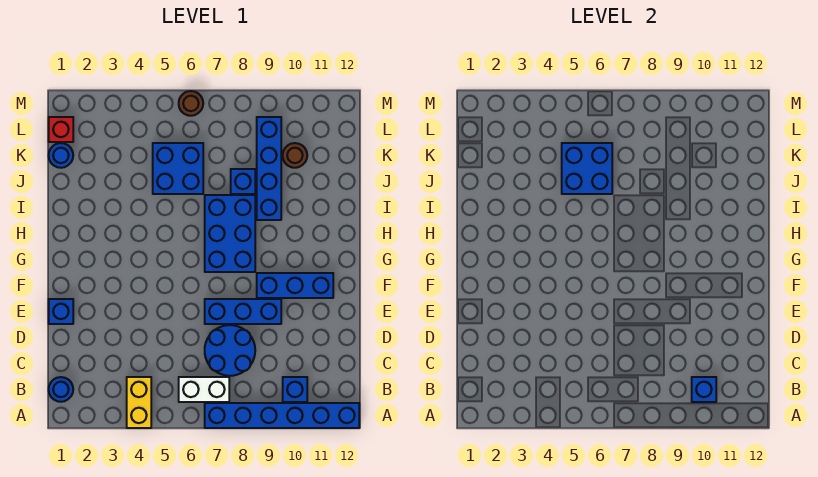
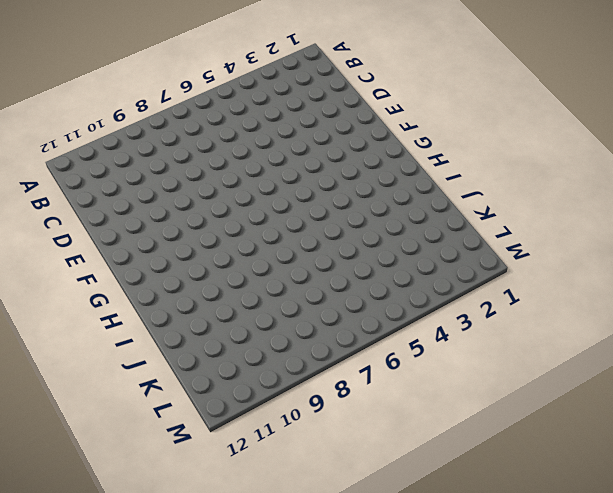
none -> yellow brick A4:B4 level 1
none -> blue brick A7:A12 level 1
none -> blue round brick B1 level 1

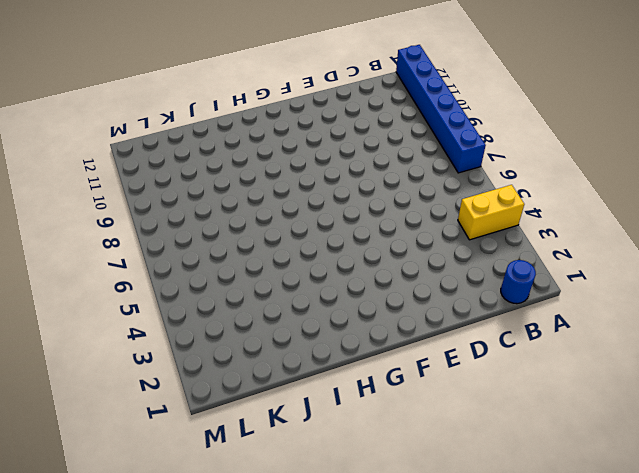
none -> white brick B6:B7 level 1
none -> blue brick B10 level 1
none -> blue round brick C7:D8 level 1

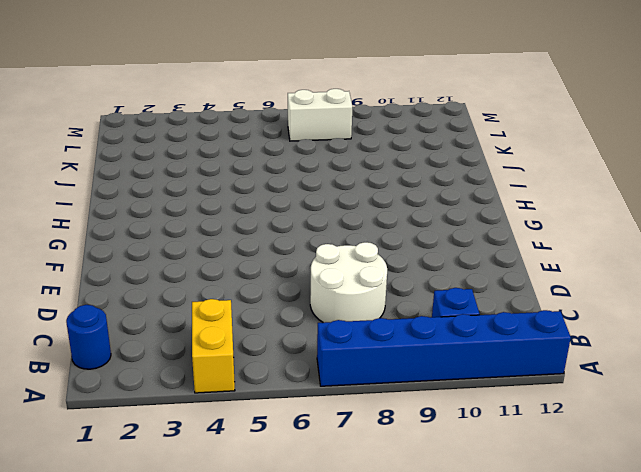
white round brick C7:D8 level 1 -> blue round brick C7:D8 level 1
white brick L7:L8 level 1 -> white brick B6:B7 level 1
none -> blue brick E1 level 1
none -> blue brick E7:E9 level 1
none -> blue brick F9:F11 level 1

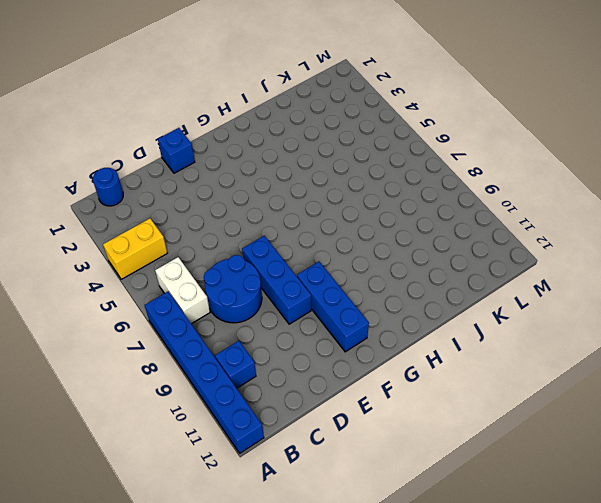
none -> blue brick G7:I8 level 1
none -> blue brick I9:L9 level 1
none -> blue brick J5:K6 level 1

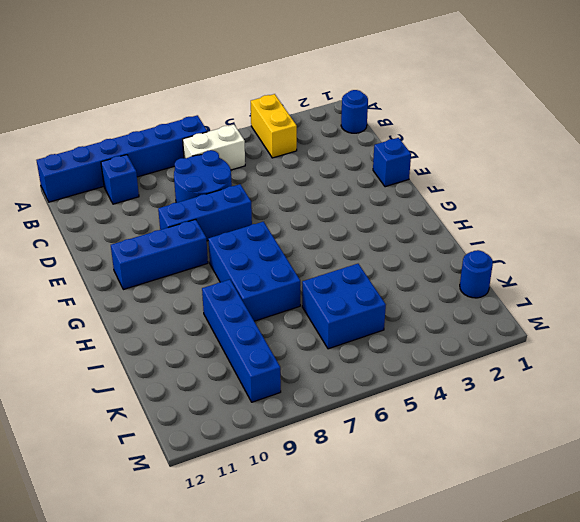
none -> blue brick J8 level 1
none -> brown round brick K10 level 1
none -> red brick L1 level 1

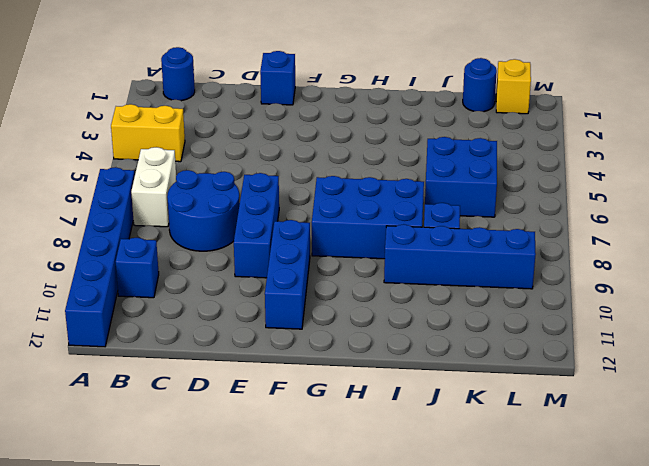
yellow brick L1 level 1 -> red brick L1 level 1
none -> brown round brick K10 level 1
none -> brown round brick M6 level 1
none -> blue brick B10 level 2

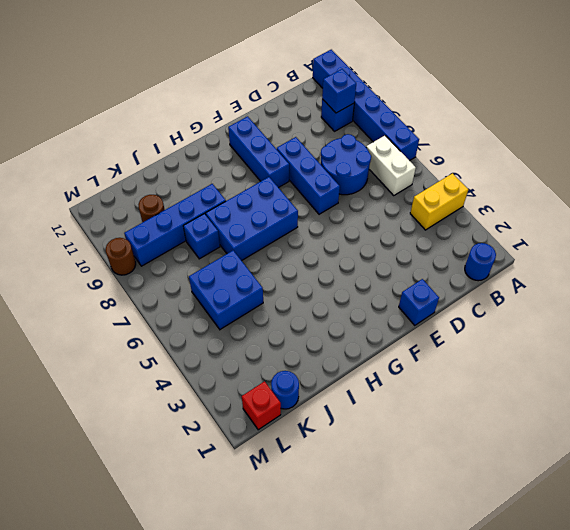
brown round brick M9 level 1 -> brown round brick M6 level 1
none -> blue brick J5:K6 level 2

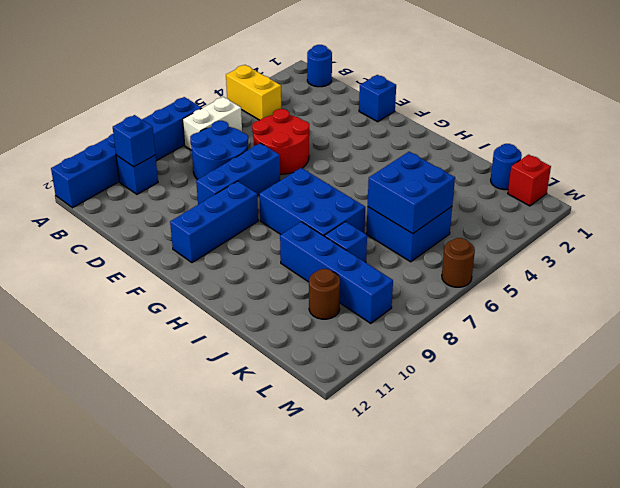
red round brick D5:E6 level 1 -> none

